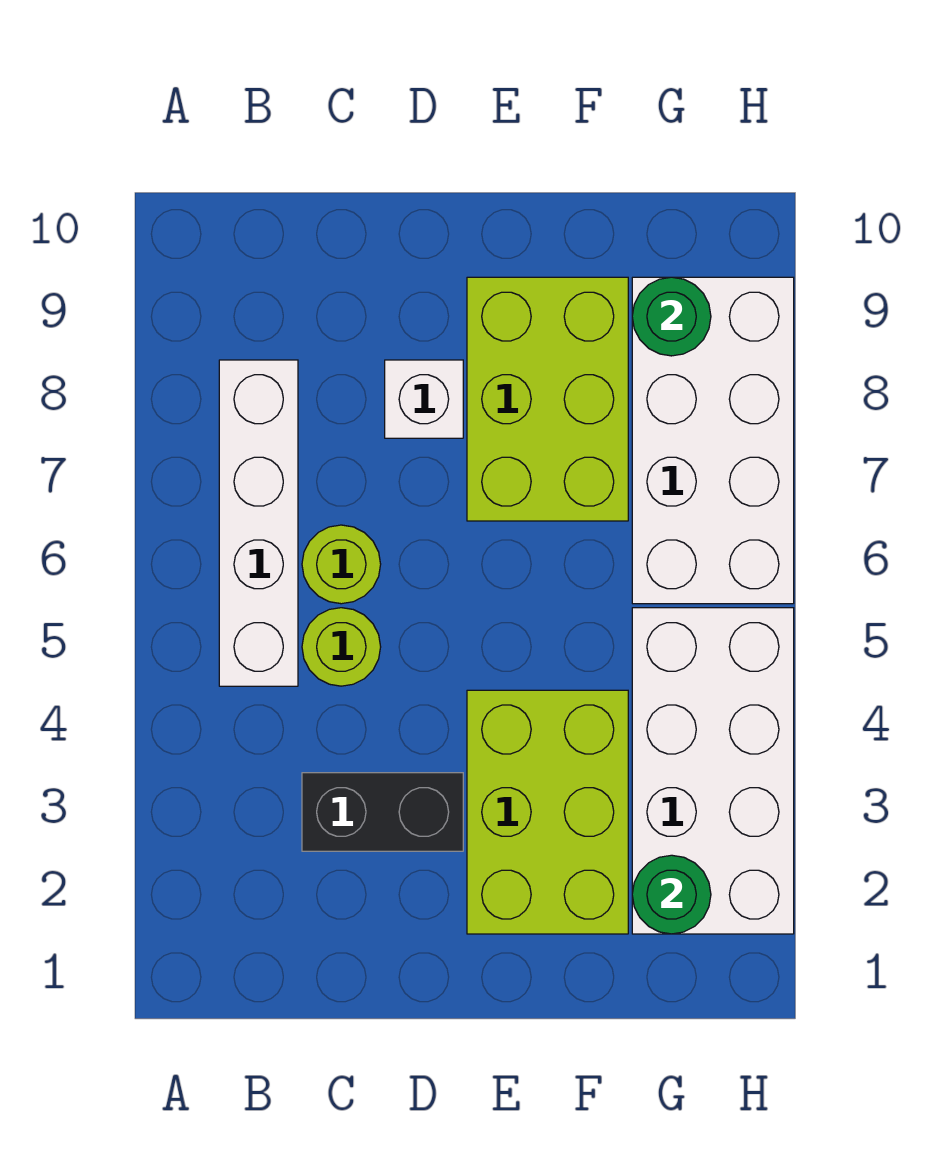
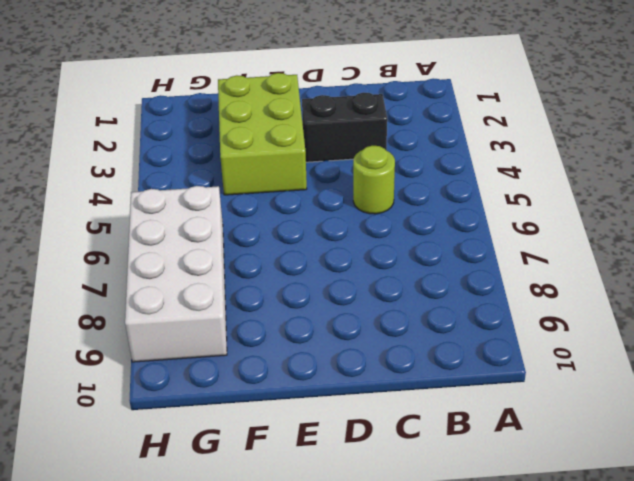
none -> white brick B5:B8 level 1
none -> lime round brick C6 level 1

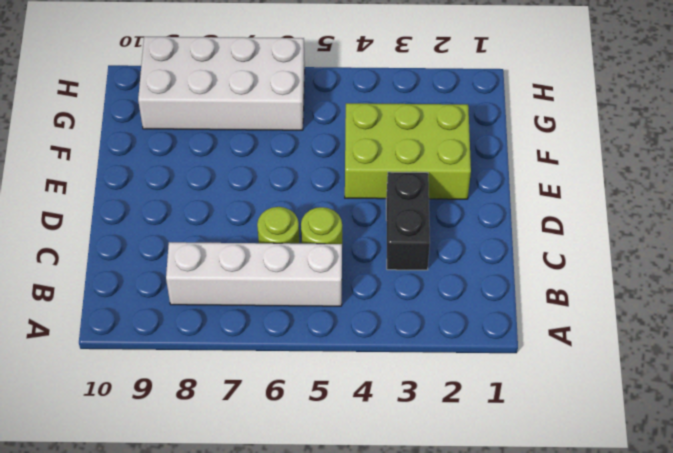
none -> white brick D8 level 1
none -> lime brick E7:F9 level 1

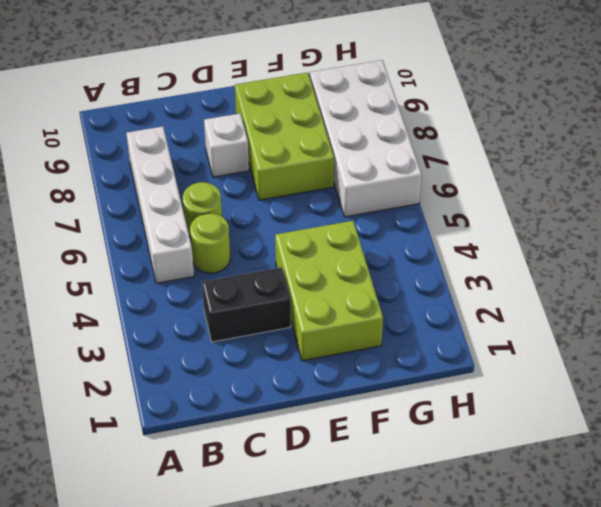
none -> white brick G2:H5 level 1
none -> green round brick G2 level 2

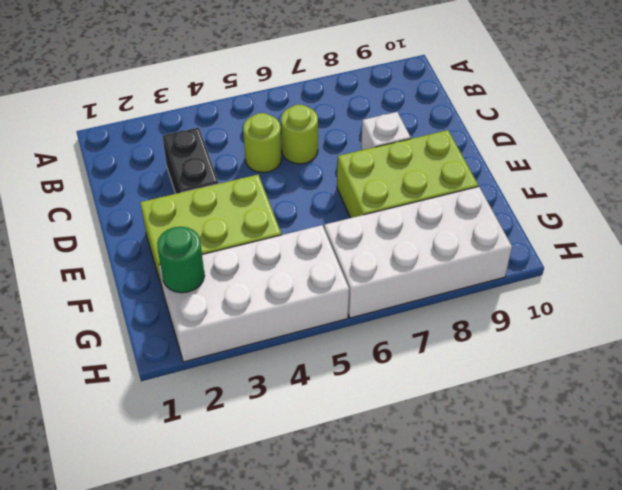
none -> white brick B5:B8 level 1
none -> green round brick G9 level 2

